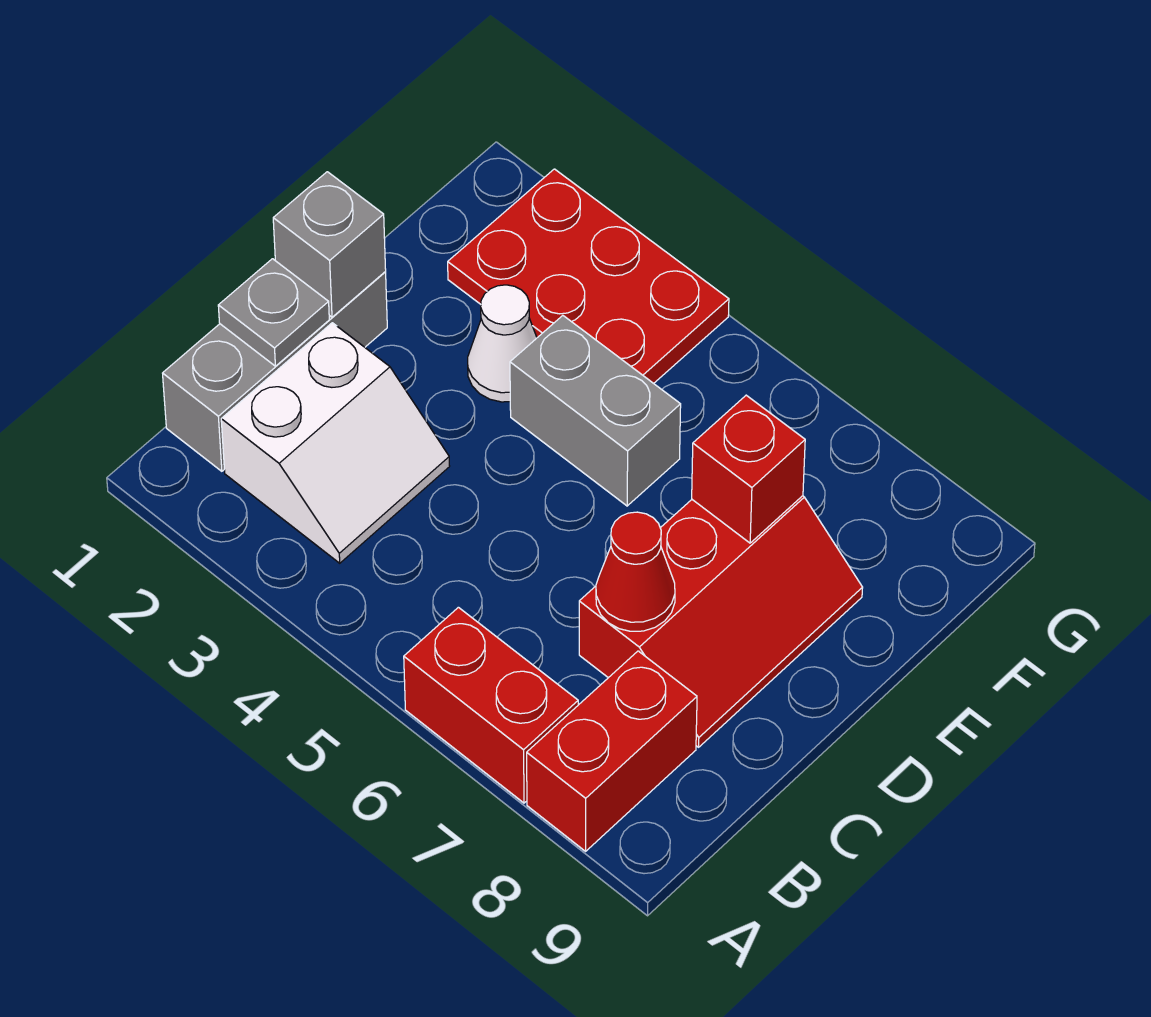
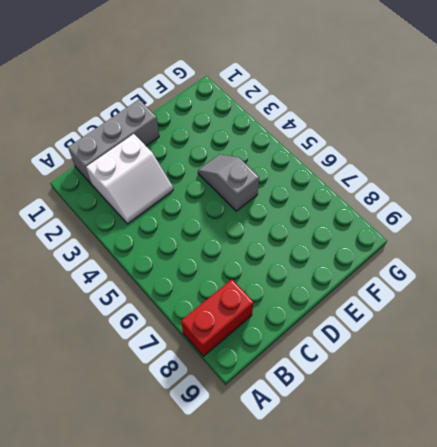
grey slope E4:E5 level 1 top 5 -> grey brick E4:E5 level 1
none -> red brick A6:A7 level 1
none -> red slope C7:E8 level 1 top 7
none -> white cone E3 level 1

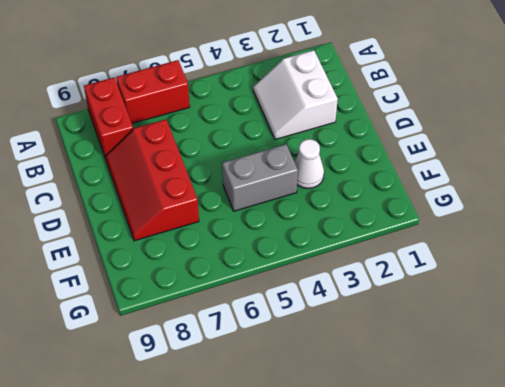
none -> grey brick B1:D1 level 1
none -> red plate F2:G4 level 1
none -> grey plate C1 level 2

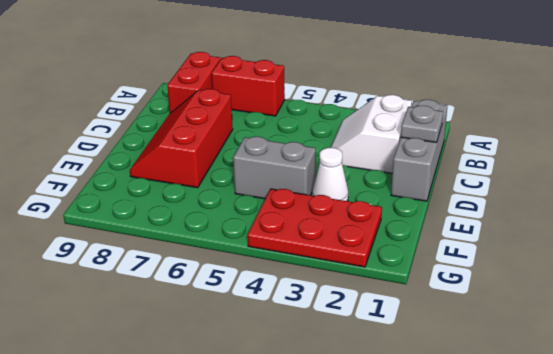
none -> red cone C7 level 2
none -> grey brick D1 level 2
none -> red brick E7 level 2

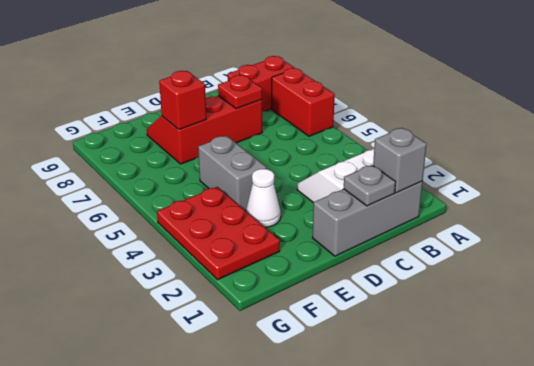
grey brick B1 level 2 -> grey brick D1 level 2
red plate C7 level 2 -> red cone C7 level 2

